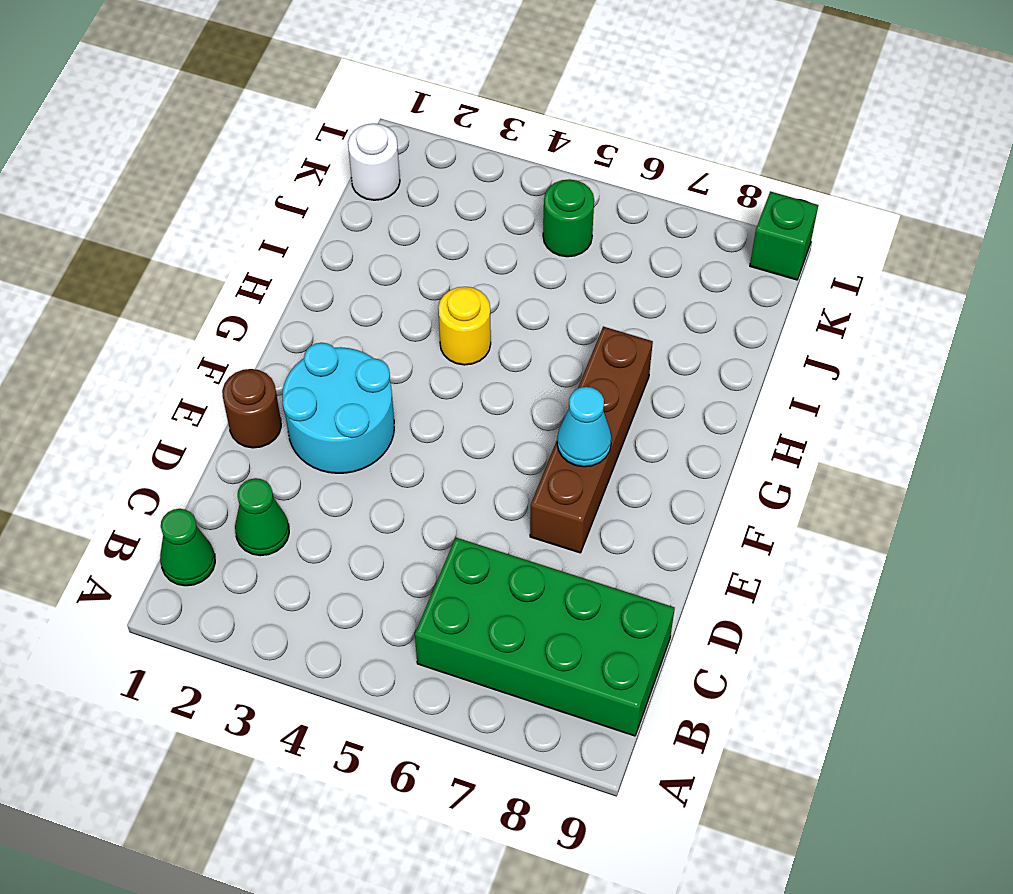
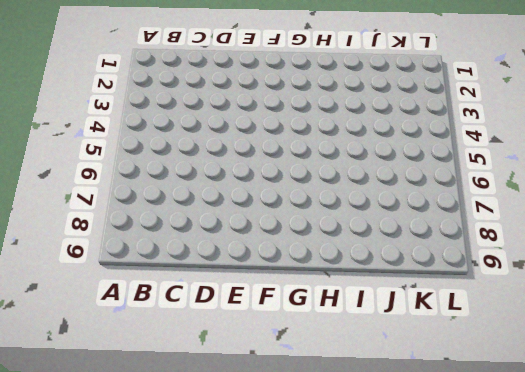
none -> green cone B1 level 1
none -> green brick B6:C9 level 1

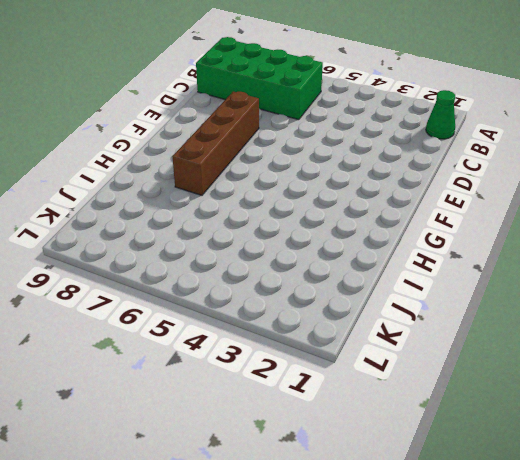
none -> green cone C2 level 1
none -> brown round brick E1 level 1

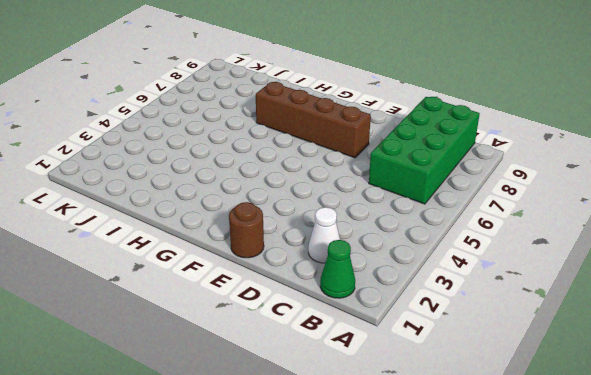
white cone C2 level 1 -> green cone C2 level 1
none -> cyan round brick E2:F3 level 1
none -> yellow round brick H4 level 1

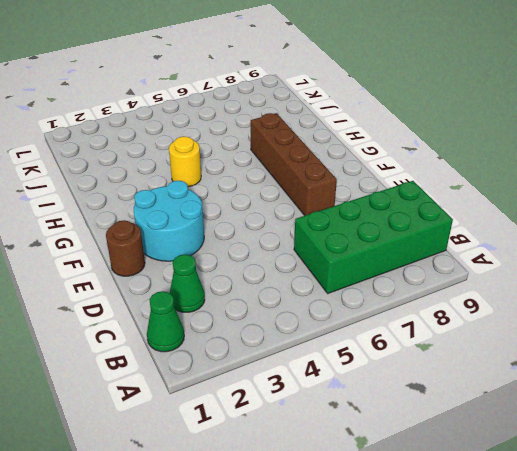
none -> white round brick K1 level 1
none -> green round brick K5 level 1

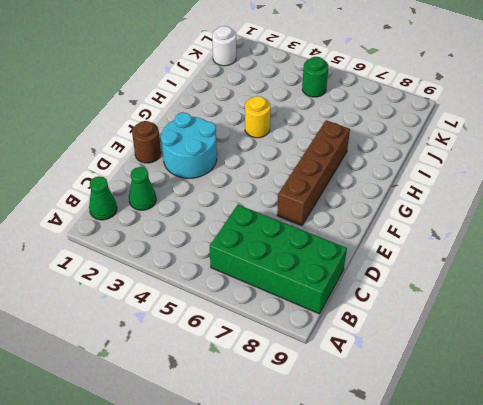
none -> green brick L9 level 1
none -> cyan cone F7 level 2

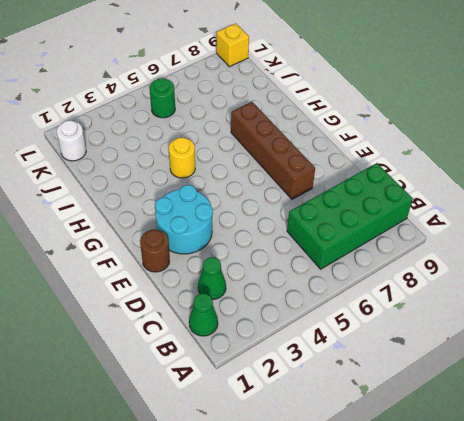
yellow brick L9 level 1 -> green brick L9 level 1
none -> cyan cone F7 level 2

